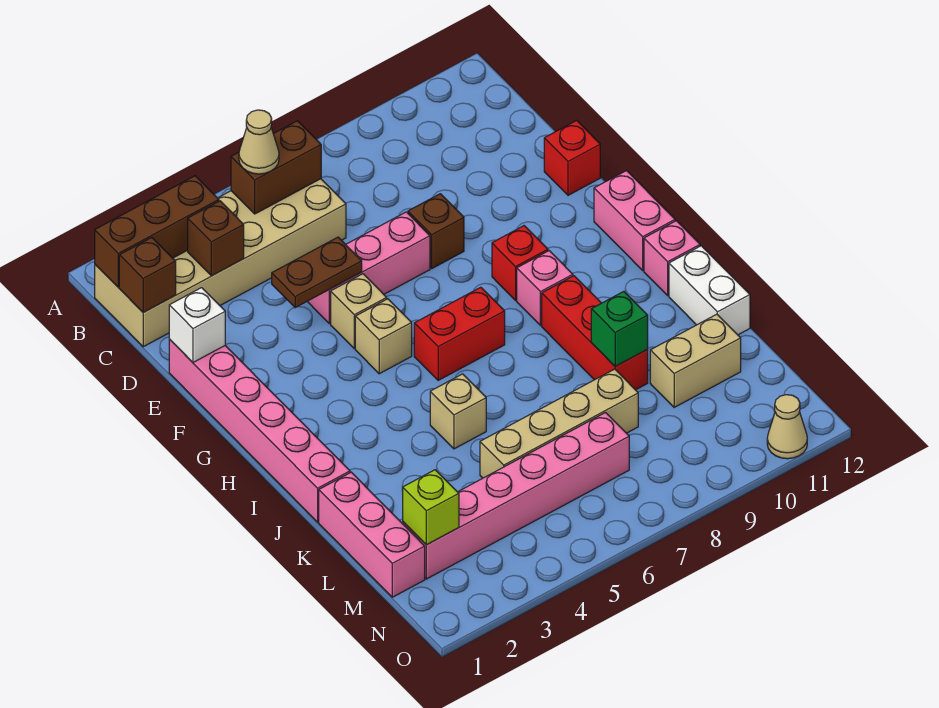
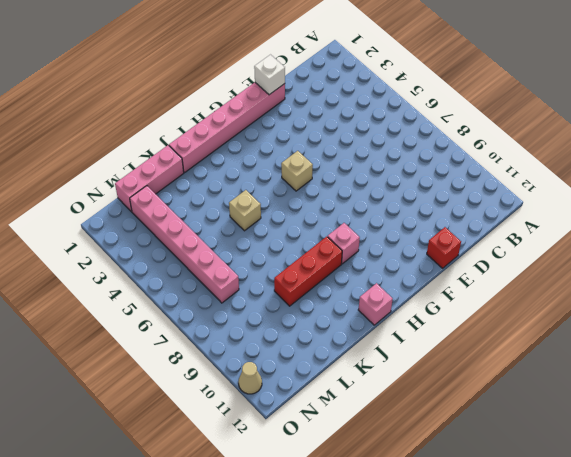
none -> tan brick B1:C6 level 1
none -> pink brick E5:E7 level 1
none -> brown brick E8 level 1

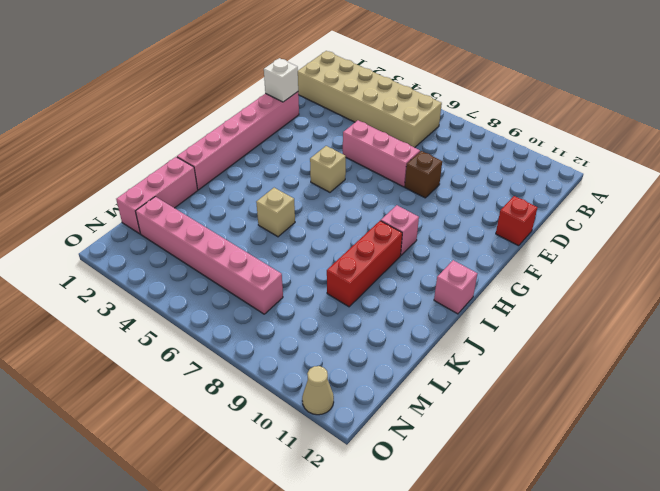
none -> tan brick F5 level 1
none -> red brick G9 level 1
none -> pink brick G12:H12 level 1

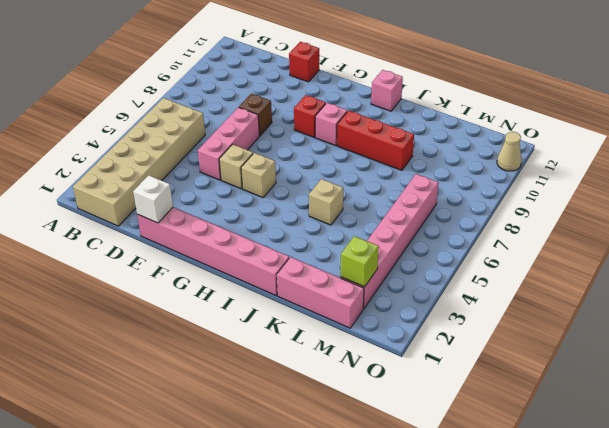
none -> pink brick G12:H12 level 1
none -> red brick H6:H7 level 1
none -> white brick J12:K12 level 1

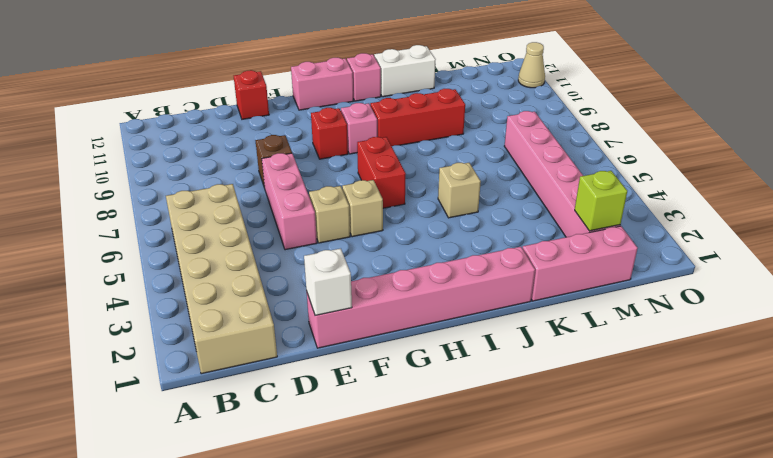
none -> tan brick L5:L8 level 1
none -> tan brick L10:L11 level 1
none -> brown brick B1:B3 level 2

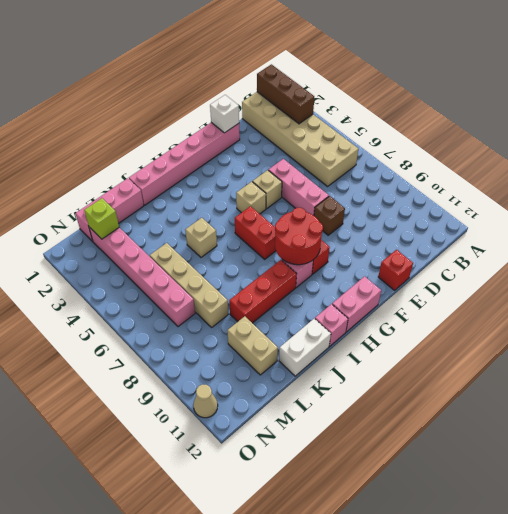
red round brick G8:H9 level 2 -> none
none -> brown brick B5:B6 level 2
none -> brown brick C1 level 2
none -> brown brick C3 level 2

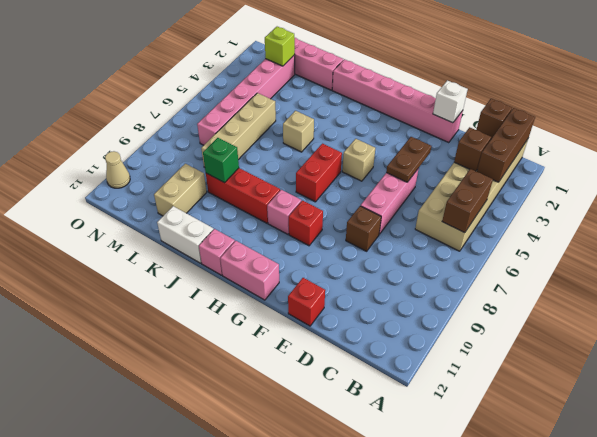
none -> tan brick F5 level 1
none -> tan cone B5 level 3

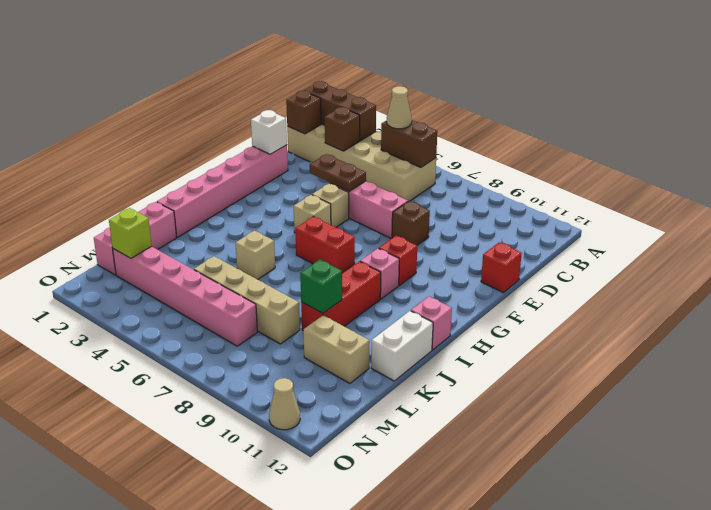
none -> pink brick G12:H12 level 1

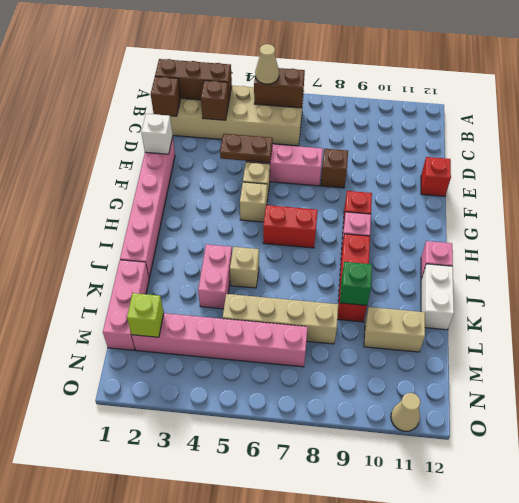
pink brick J4:K4 level 1 -> pink brick G12:H12 level 1

